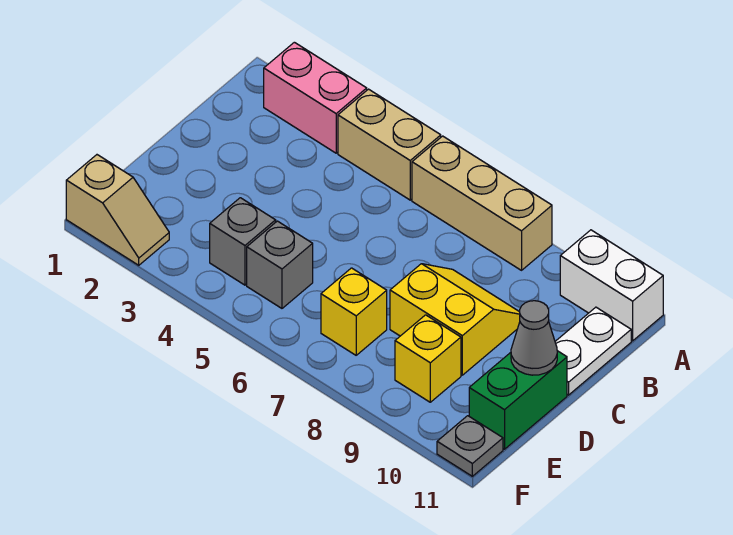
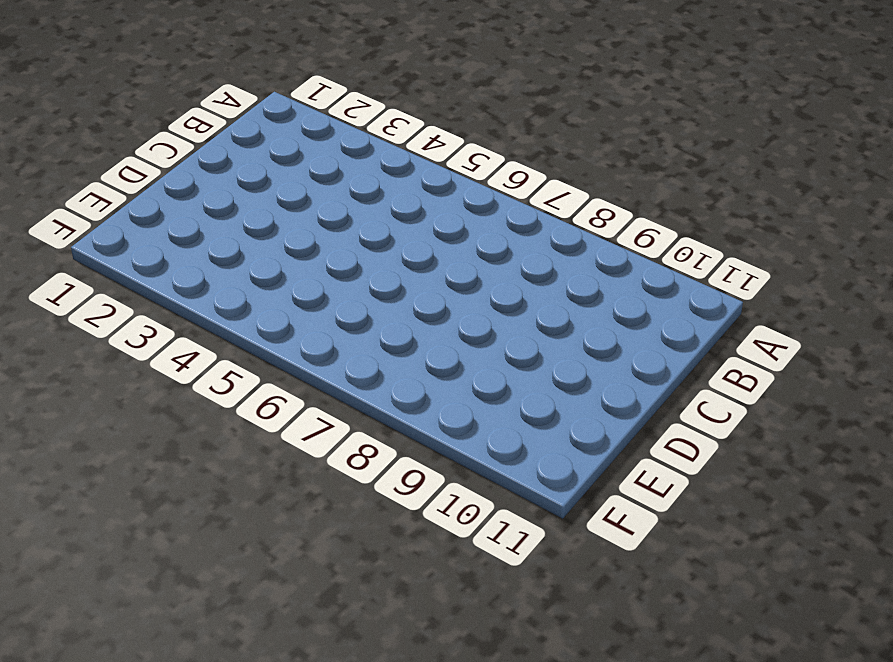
none -> pink brick A2:A3 level 1
none -> tan brick A4:A5 level 1
none -> tan brick A6:A8 level 1

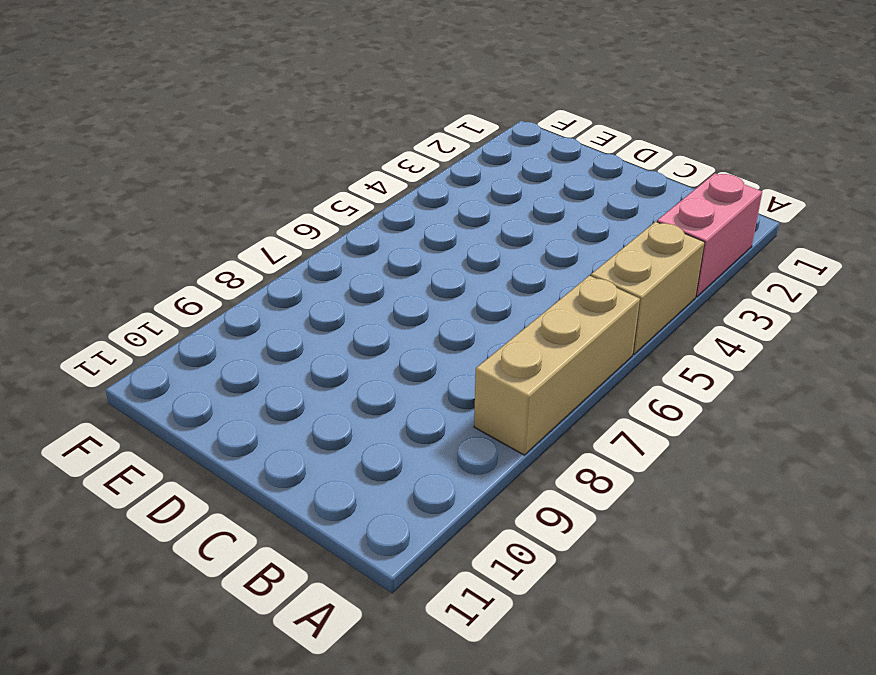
none -> white brick A10:A11 level 1
none -> white plate B11:C11 level 1
none -> yellow slope C8:D9 level 1 top D

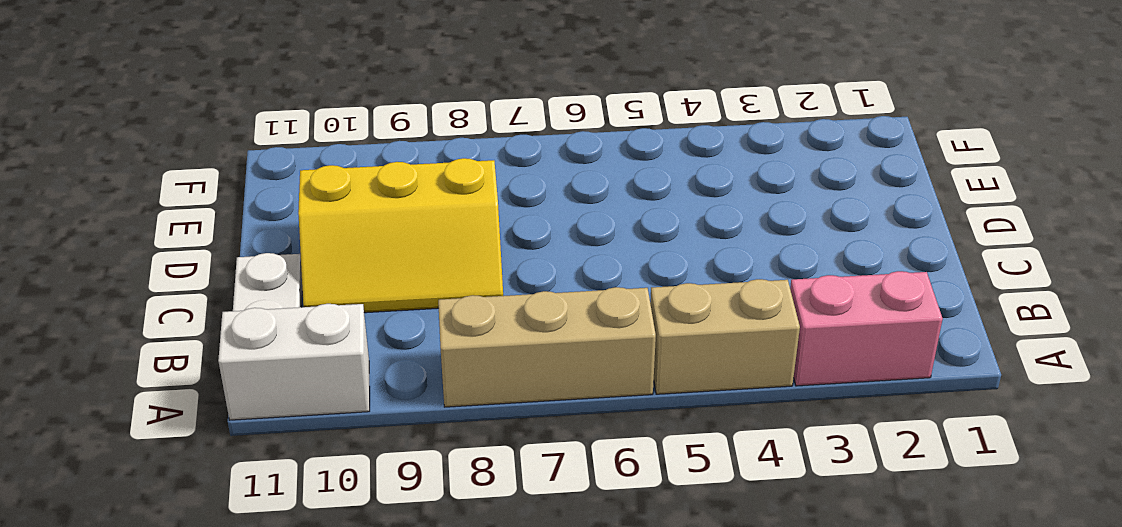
yellow slope C8:D10 level 1 top D -> yellow slope C8:D9 level 1 top D
none -> green brick D11:E11 level 1
none -> grey brick E4 level 1
none -> grey brick E5 level 1

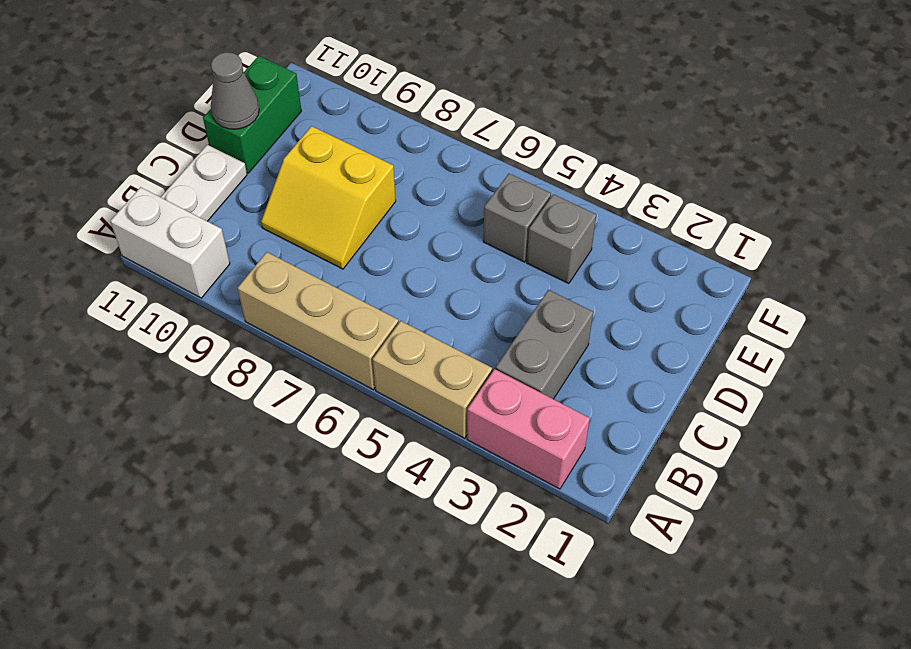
grey brick B3:C3 level 1 -> none
none -> yellow brick E7 level 1
none -> yellow brick E9 level 1
none -> tan slope F1:F2 level 1 top 1

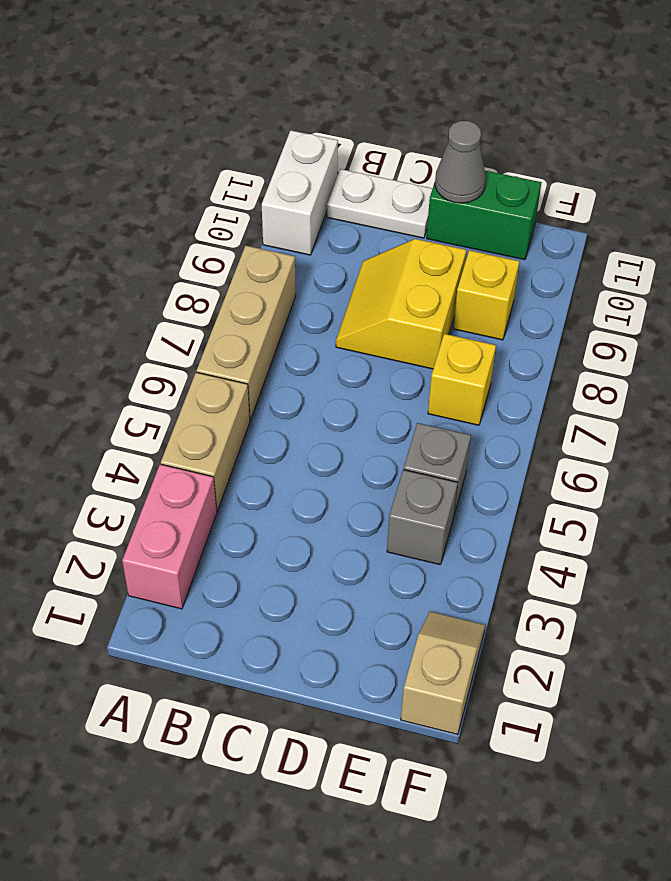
none -> grey plate F11 level 1

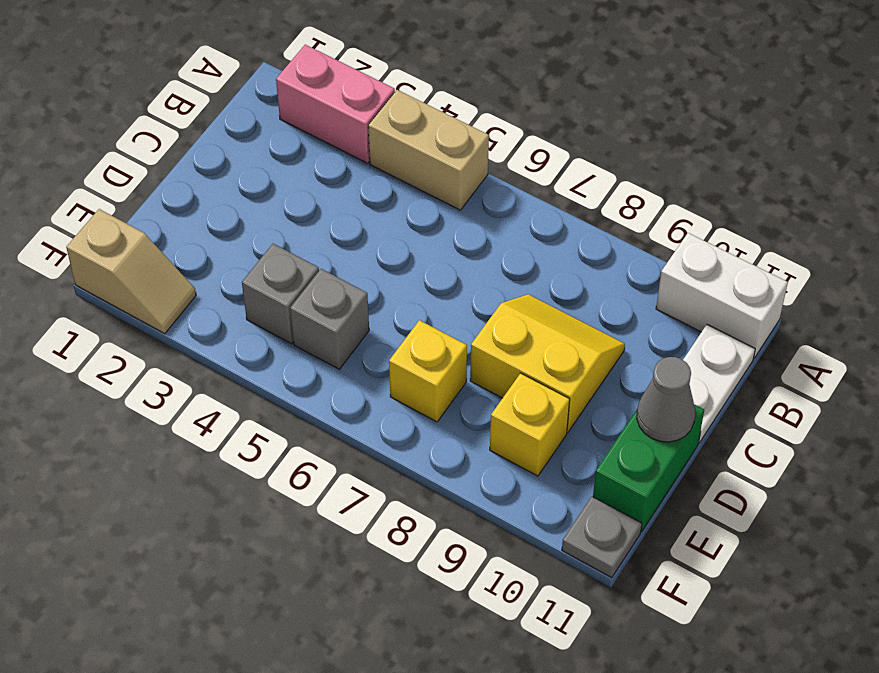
none -> tan brick A6:A8 level 1

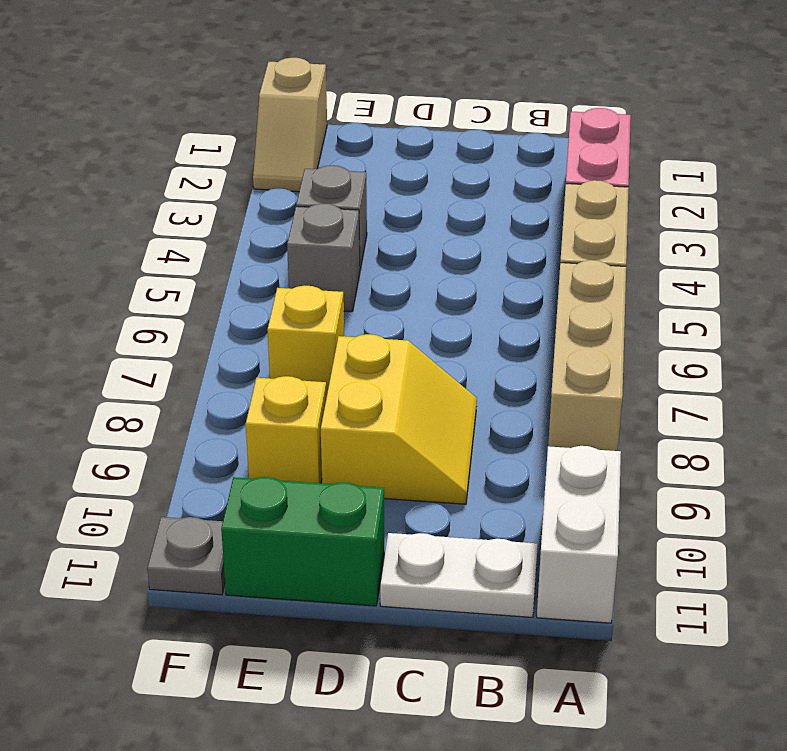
none -> grey cone D11 level 2

